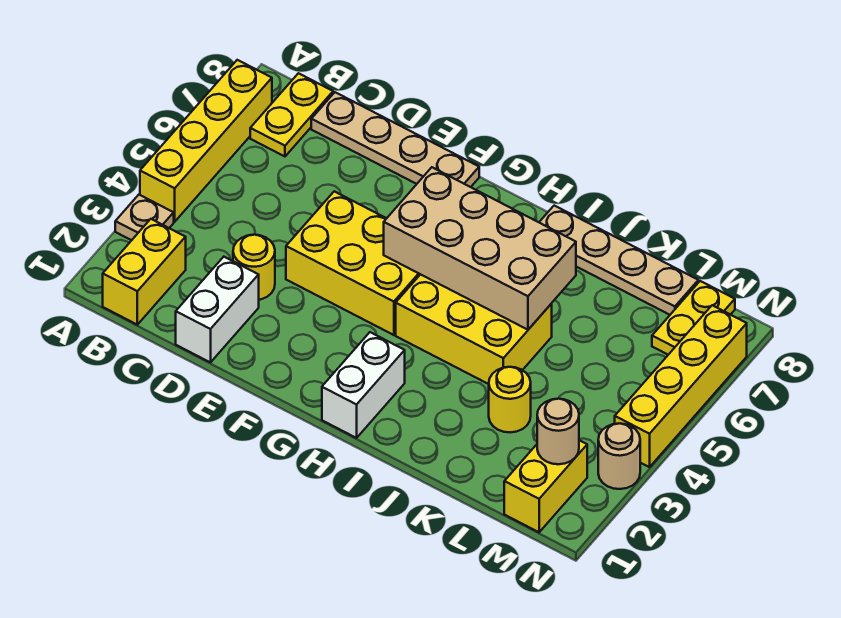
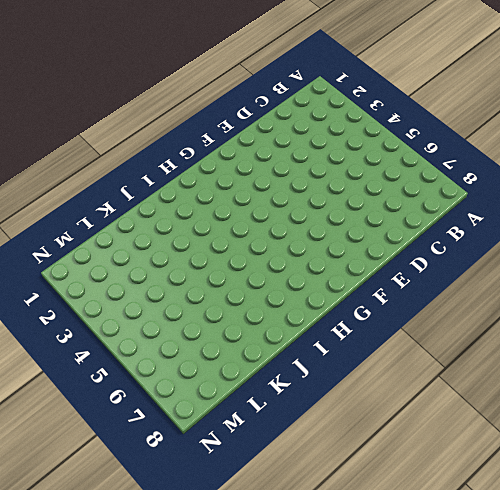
none -> tan plate A3 level 1
none -> yellow brick A4:A7 level 1
none -> yellow brick B1:B2 level 1

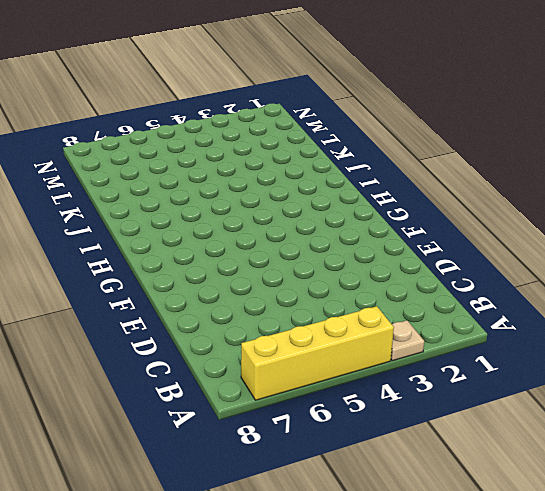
none -> yellow brick B1:B2 level 1
none -> yellow plate B7:B8 level 1
none -> tan plate C8:F8 level 1

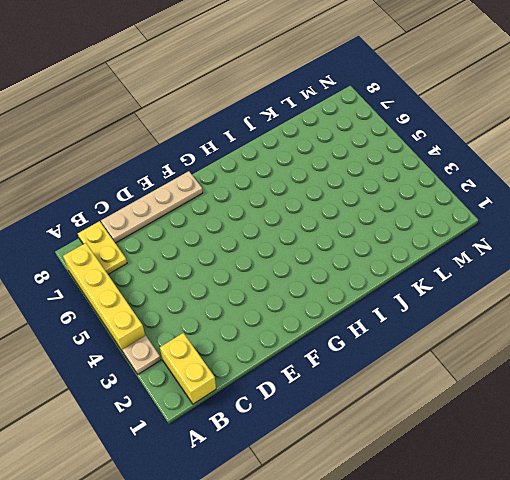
none -> white brick D1:D2 level 1
none -> yellow round brick D3 level 1
none -> yellow brick E4:G5 level 1

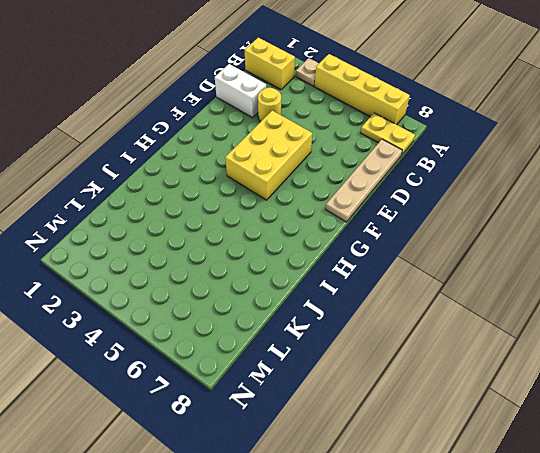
none -> white brick H1:H2 level 1
none -> yellow brick H4:J5 level 1
none -> tan plate I8:L8 level 1

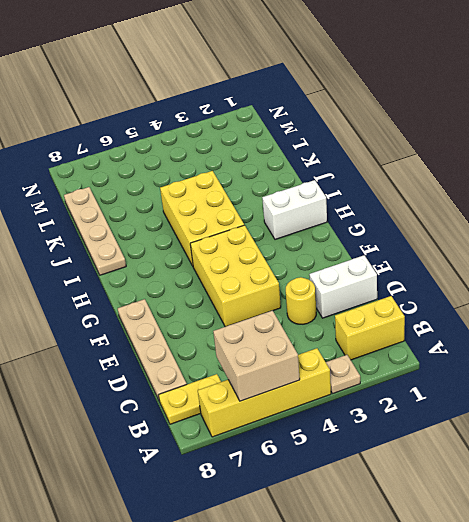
tan brick A5:B6 level 2 -> none
none -> yellow round brick K3 level 1
none -> yellow brick M1:M2 level 1
none -> yellow plate M7:M8 level 1

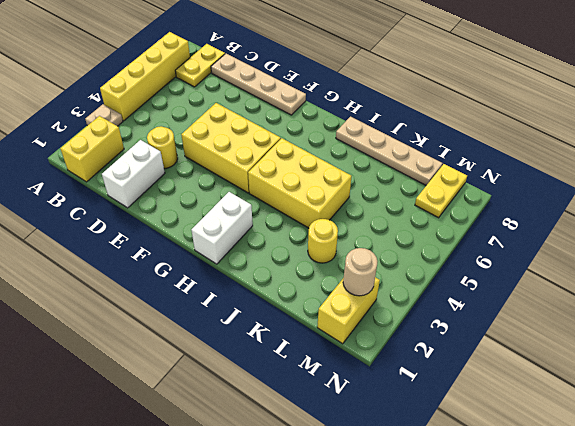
none -> tan round brick N3 level 1
none -> yellow brick N4:N7 level 1
none -> tan brick G5:J6 level 2

